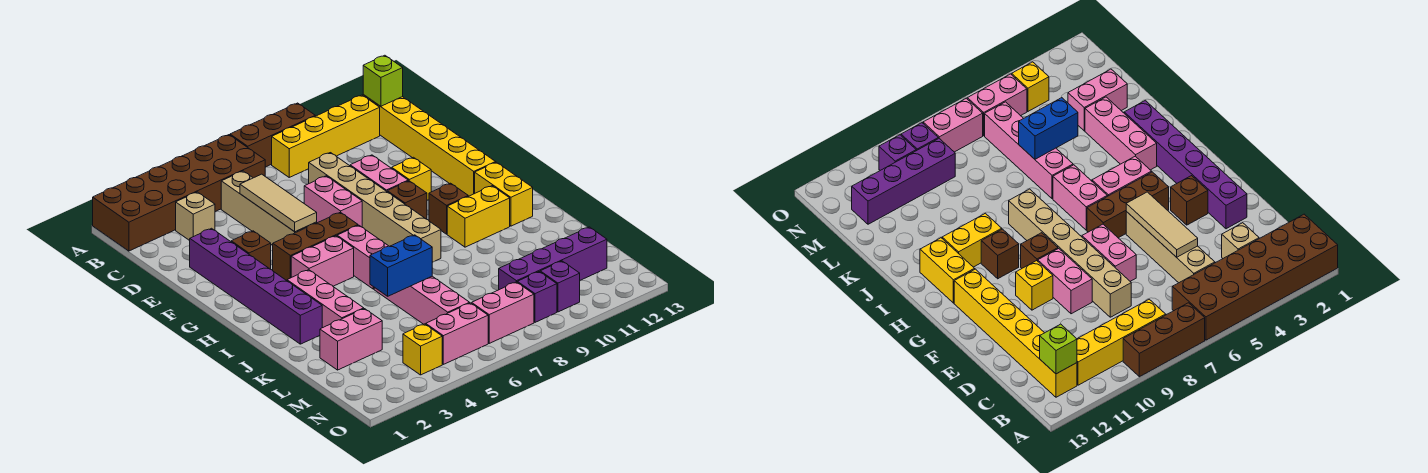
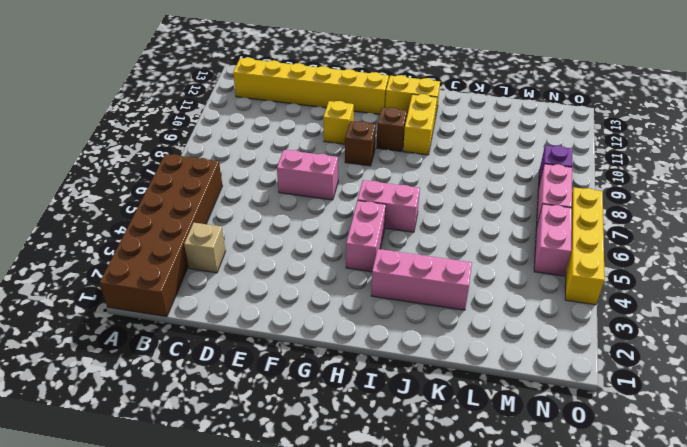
yellow brick O4:O7 level 1 -> yellow brick B8:B11 level 1
none -> brown brick A7:A9 level 1
none -> tan brick C5:F5 level 1
none -> tan brick D8:I8 level 1
none -> purple brick E2:J2 level 1

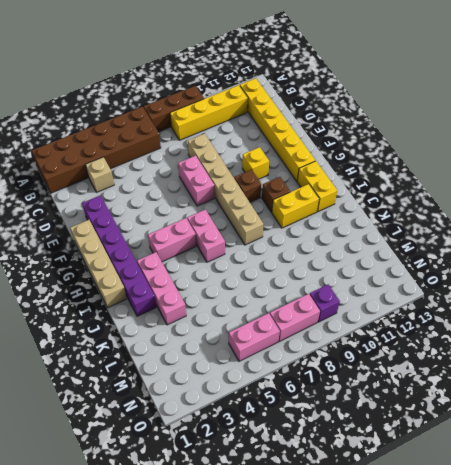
tan brick F1:I1 level 1 -> tan brick C5:F5 level 1
none -> pink brick E9:F9 level 1
none -> brown brick F3 level 1
none -> brown brick G4:G6 level 1
none -> pink brick J6:M6 level 1

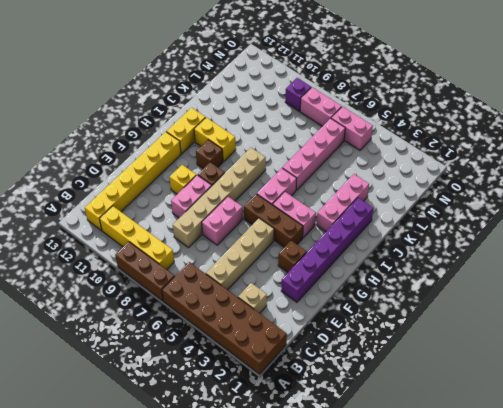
none -> pink brick L2:L3 level 1
none -> purple brick M9:M12 level 1
none -> yellow brick N4 level 1
none -> purple brick N10 level 1

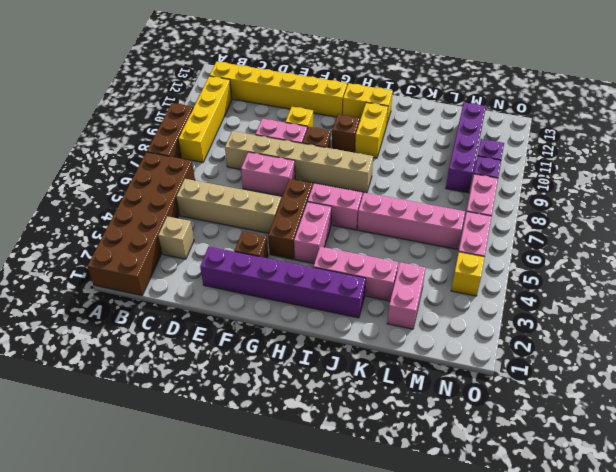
none -> lime brick B12 level 2
none -> tan tile D5:F5 level 2
none -> blue brick K5:K6 level 2

